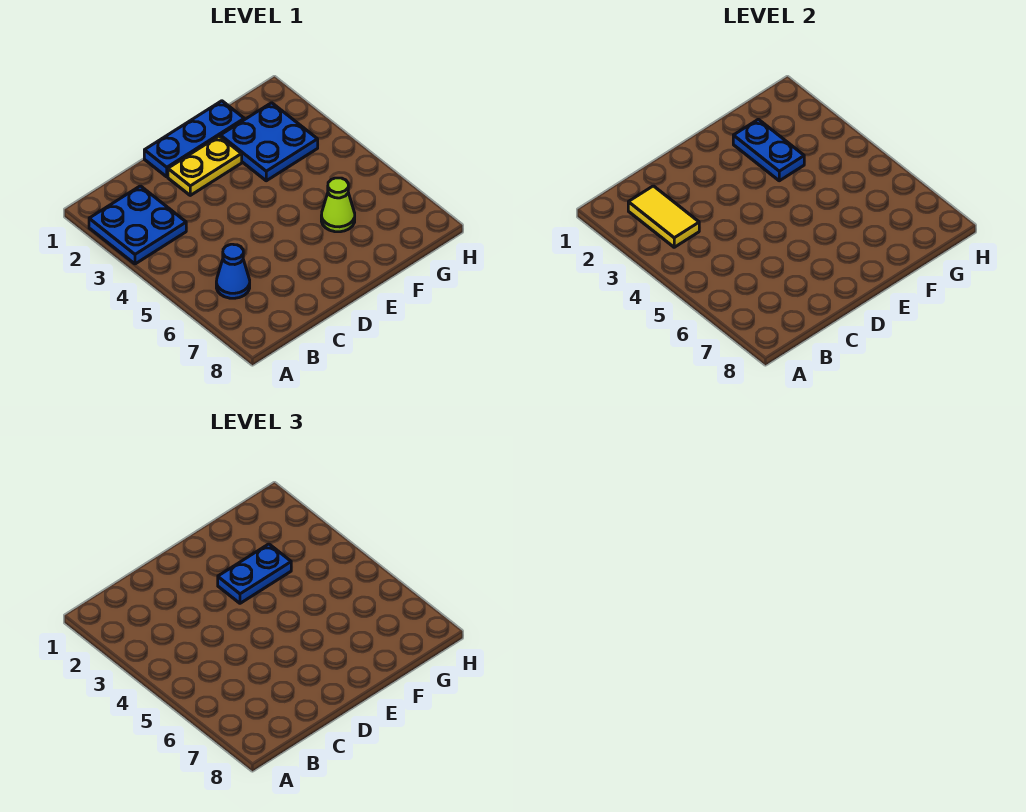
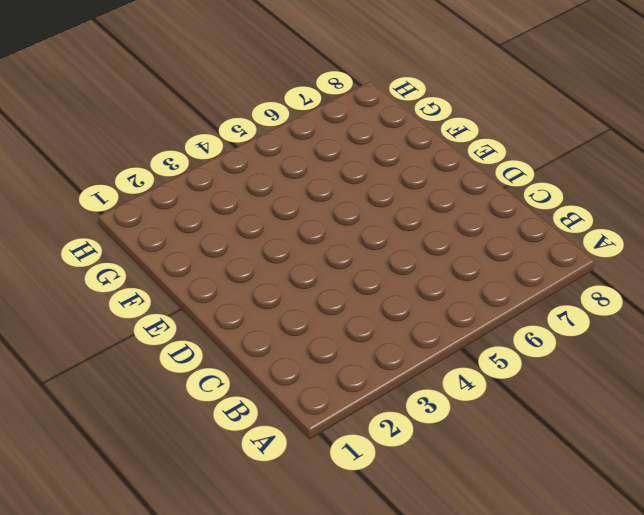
none -> blue plate A2:B3 level 1
none -> blue cone B6 level 1

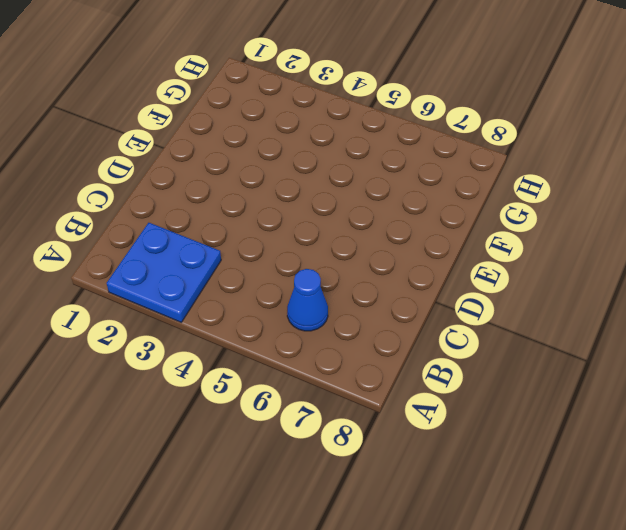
none -> blue plate D1:F1 level 1
none -> yellow plate D2:E2 level 1

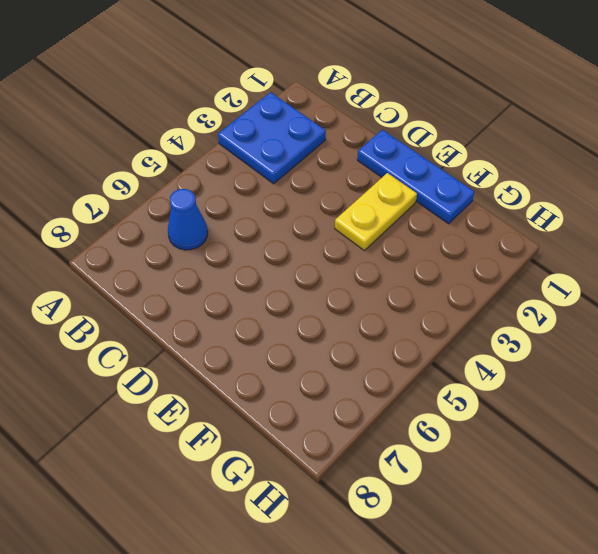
yellow plate E2:E3 level 1 -> yellow plate D2:E2 level 1
none -> blue plate F2:G3 level 1
none -> lime cone F6 level 1

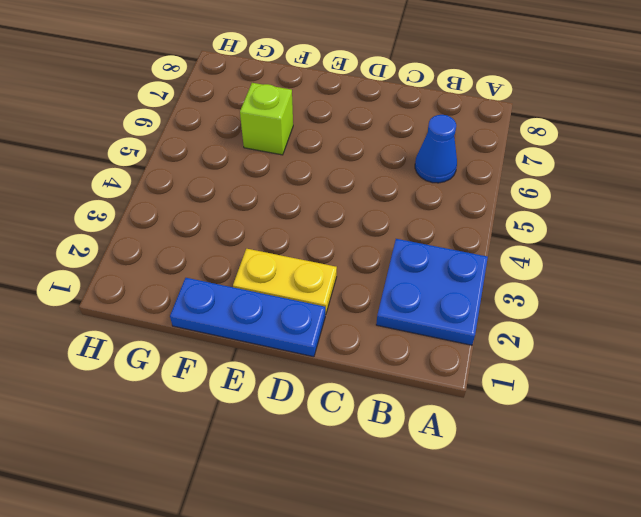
lime brick F6 level 1 -> lime cone F6 level 1
none -> blue plate F2:G3 level 1
none -> yellow tile B2:B3 level 2

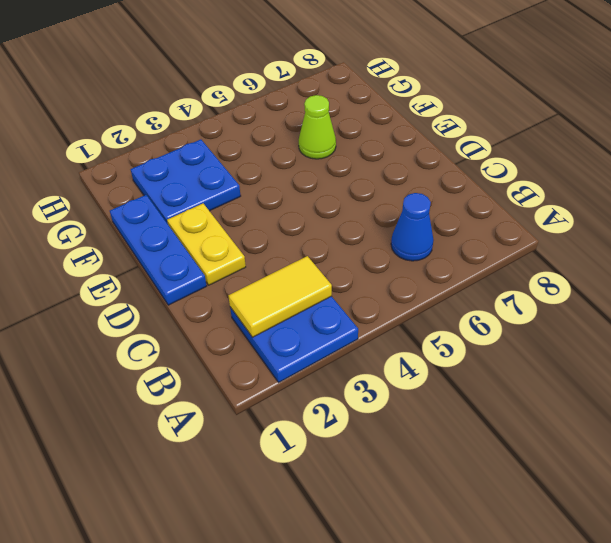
none -> blue plate F2:F3 level 2
none -> blue plate E3:F3 level 3

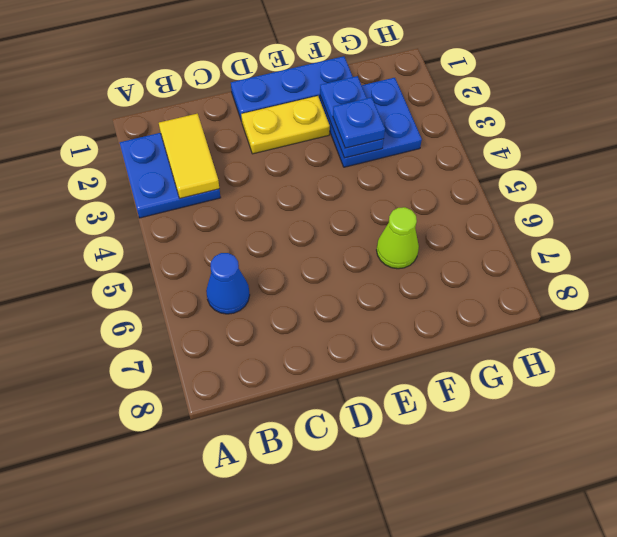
blue plate F3 level 3 -> blue plate E3:F3 level 3

